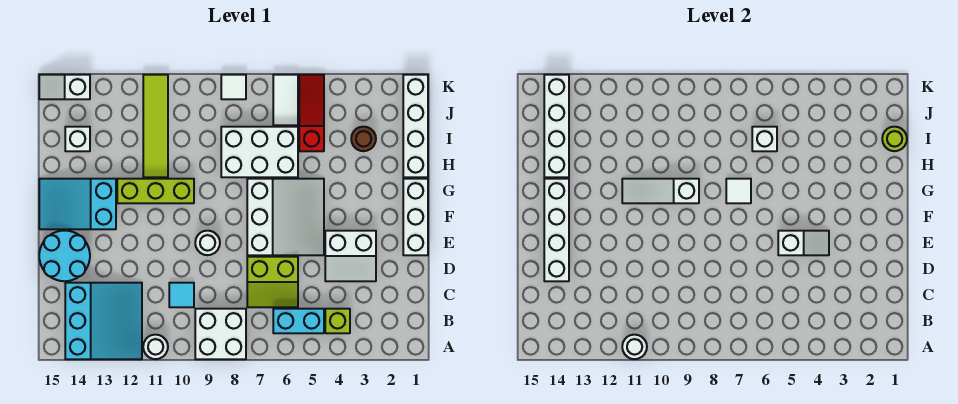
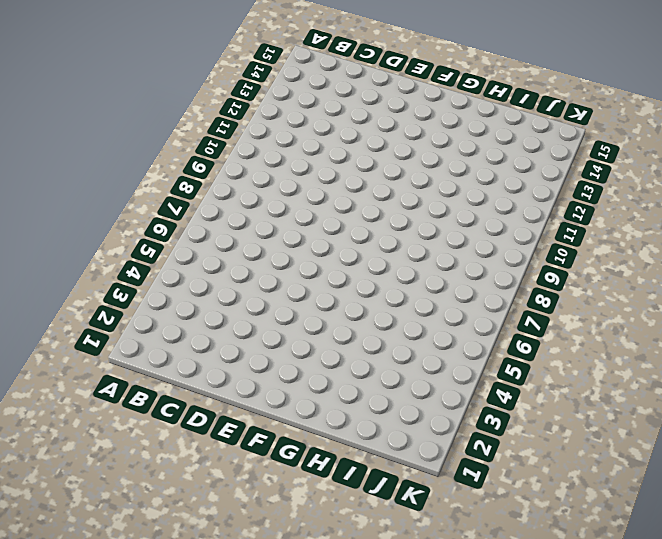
none -> white brick A8:B9 level 1
none -> white round brick A11 level 1
none -> cyan slope A12:C14 level 1 top 14
none -> lime brick B4 level 1

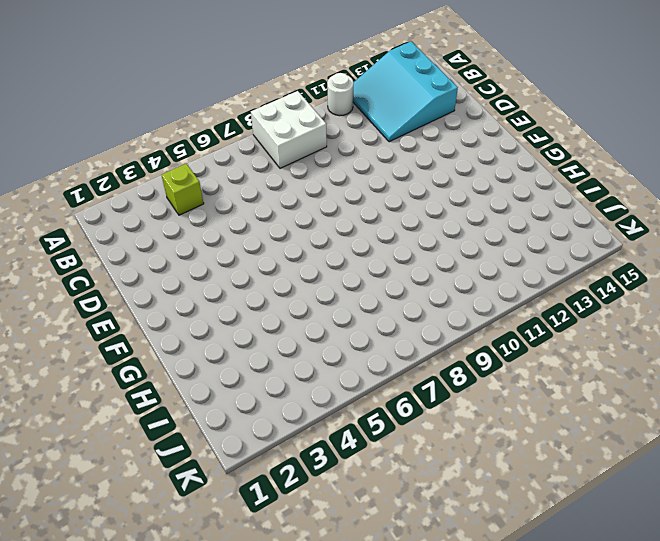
none -> cyan brick B5:B6 level 1
none -> lime slope C6:D7 level 1 top D
none -> cyan tile C10 level 1
none -> white slope D3:E4 level 1 top E

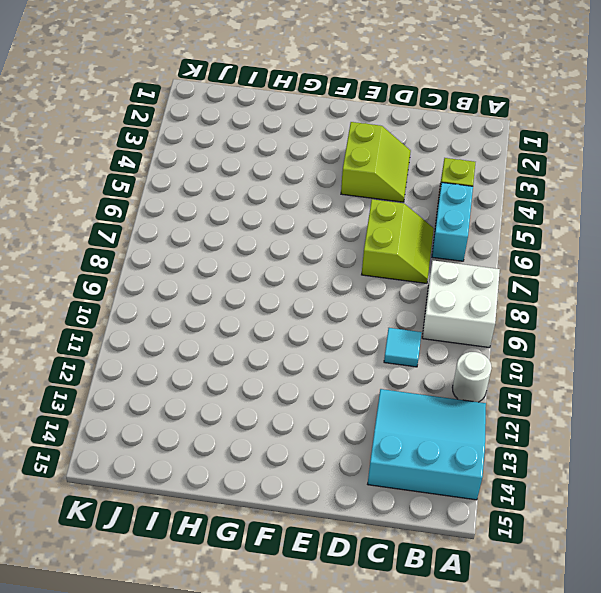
lime slope D3:E4 level 1 top E -> white slope D3:E4 level 1 top E
none -> cyan round brick D14:E15 level 1
none -> white brick E1:G1 level 1
none -> white slope E5:G7 level 1 top 7
none -> white round brick E9 level 1

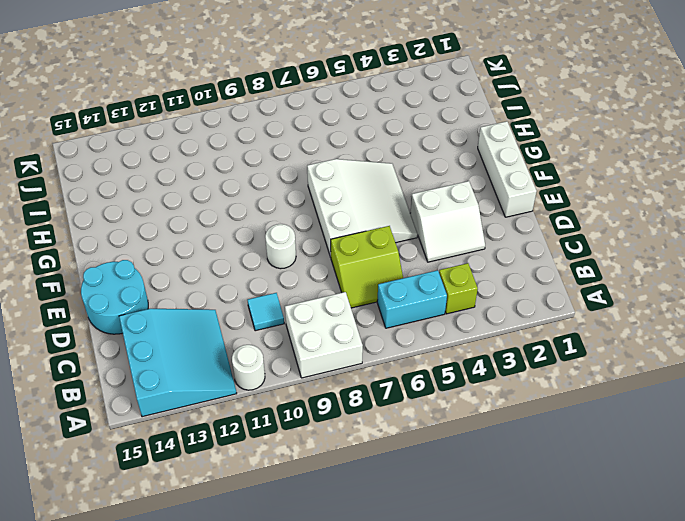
none -> cyan slope F13:G15 level 1 top 13
none -> lime brick G10:G12 level 1
none -> white brick H1:K1 level 1
none -> white brick H6:I8 level 1

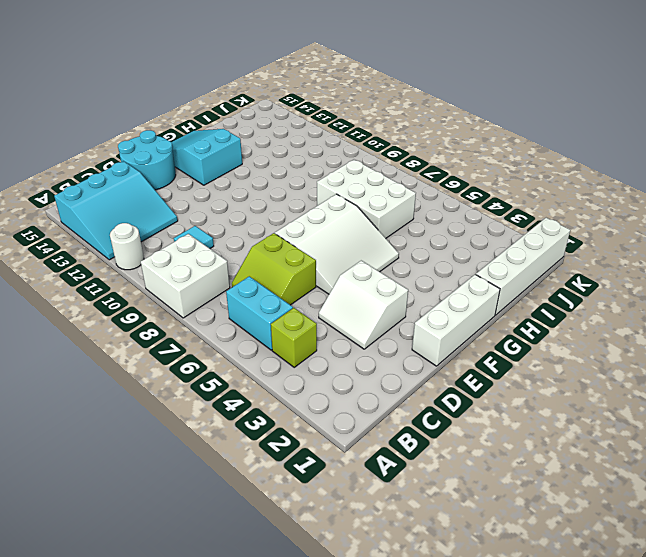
none -> white round brick E9 level 1
none -> lime brick G10:G12 level 1
none -> lime tile H11:K11 level 1
none -> brown round brick I3 level 1

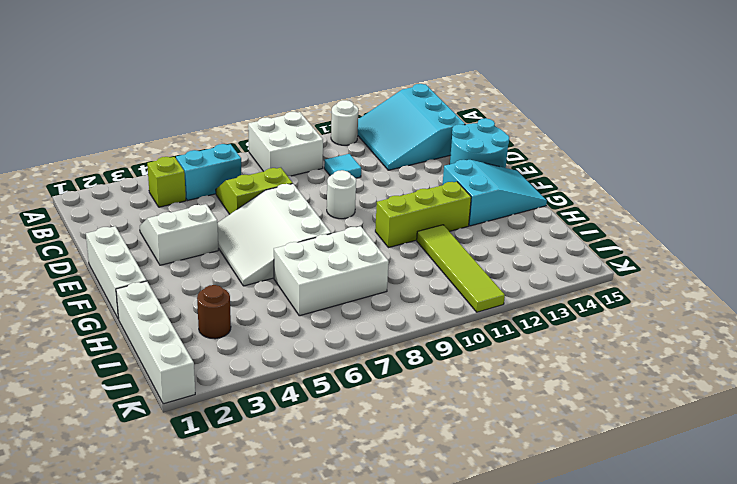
none -> red slope I5:K5 level 1 top I
none -> white brick I14 level 1
none -> white tile J6:K6 level 1
none -> white tile K8 level 1

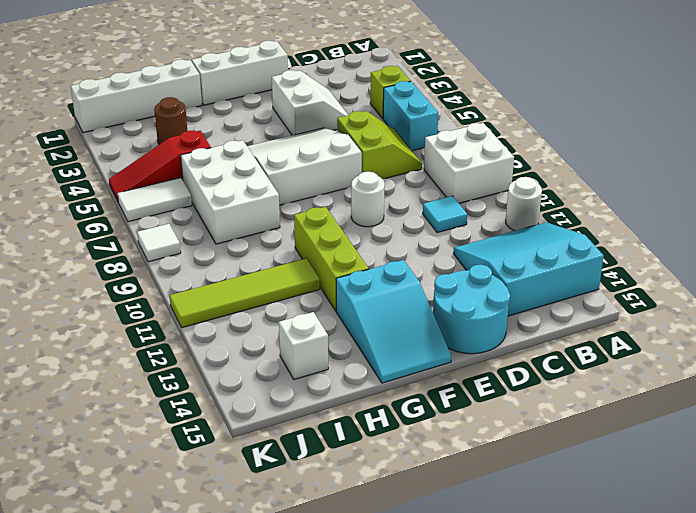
none -> white slope K14:K15 level 1 top 14
none -> white round brick A11 level 2
none -> white brick D14:G14 level 2
none -> white slope E4:E5 level 2 top 5

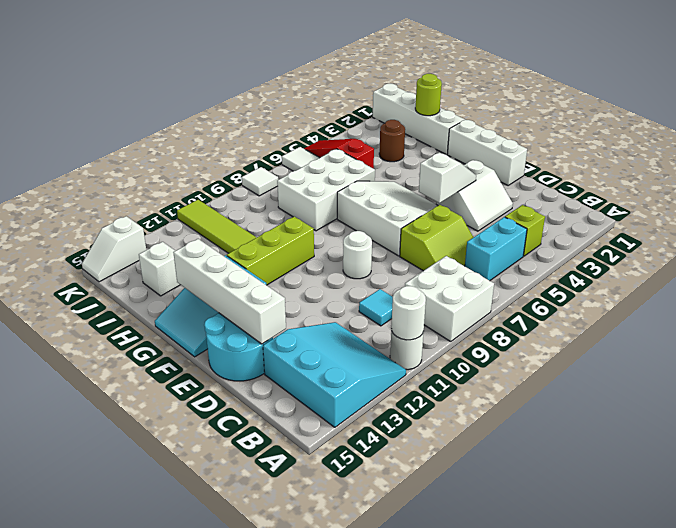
none -> white tile G7 level 2
none -> white slope G9:G11 level 2 top 9
none -> white brick H14:K14 level 2
none -> white brick I6 level 2

